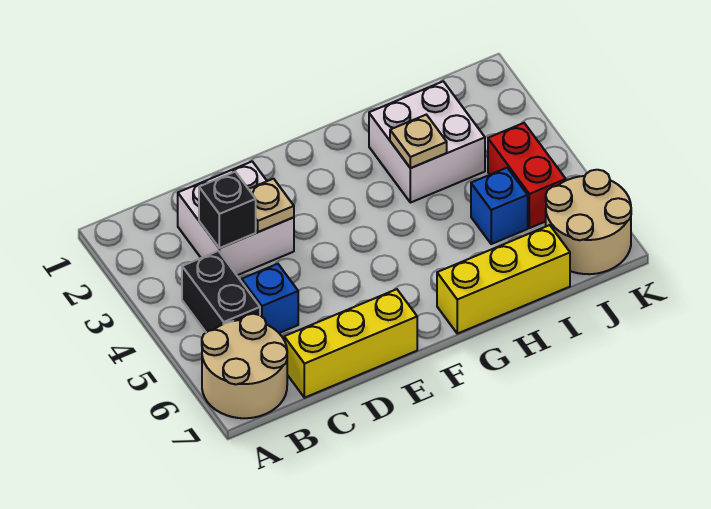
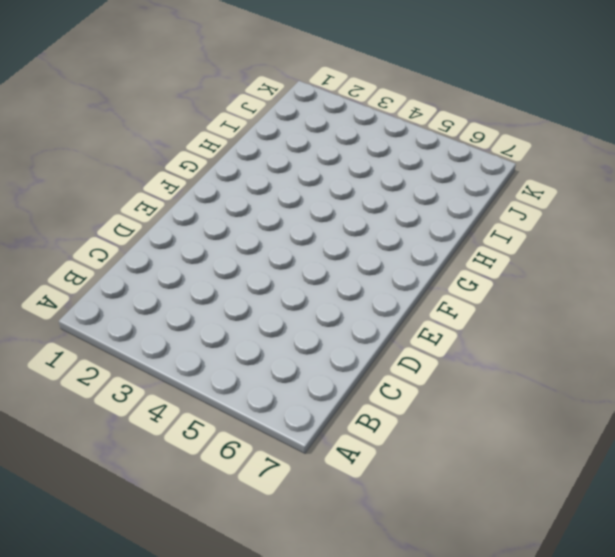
none -> tan round brick A6:B7 level 1
none -> black brick B4:B5 level 1
none -> white brick C2:D3 level 1

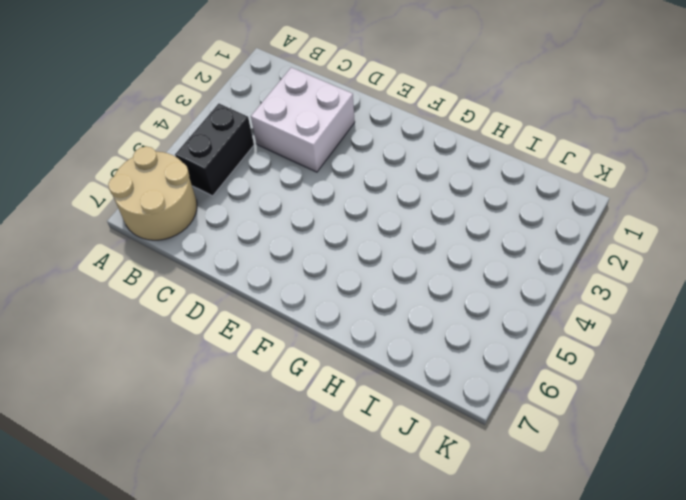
none -> blue brick C5 level 1
none -> yellow brick C7:E7 level 1
none -> yellow brick G7:I7 level 1

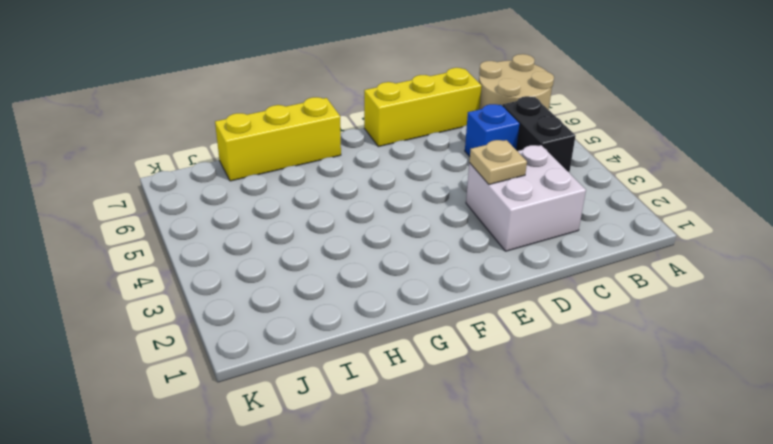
none -> white brick H2:I3 level 1
none -> blue brick I5 level 1
none -> red brick J4:J5 level 1

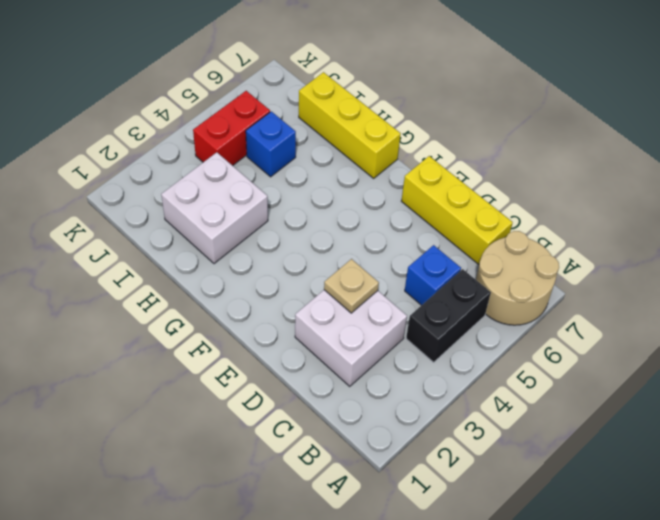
none -> tan round brick J6:K7 level 1
none -> black brick C3 level 2
none -> tan plate H3 level 2

